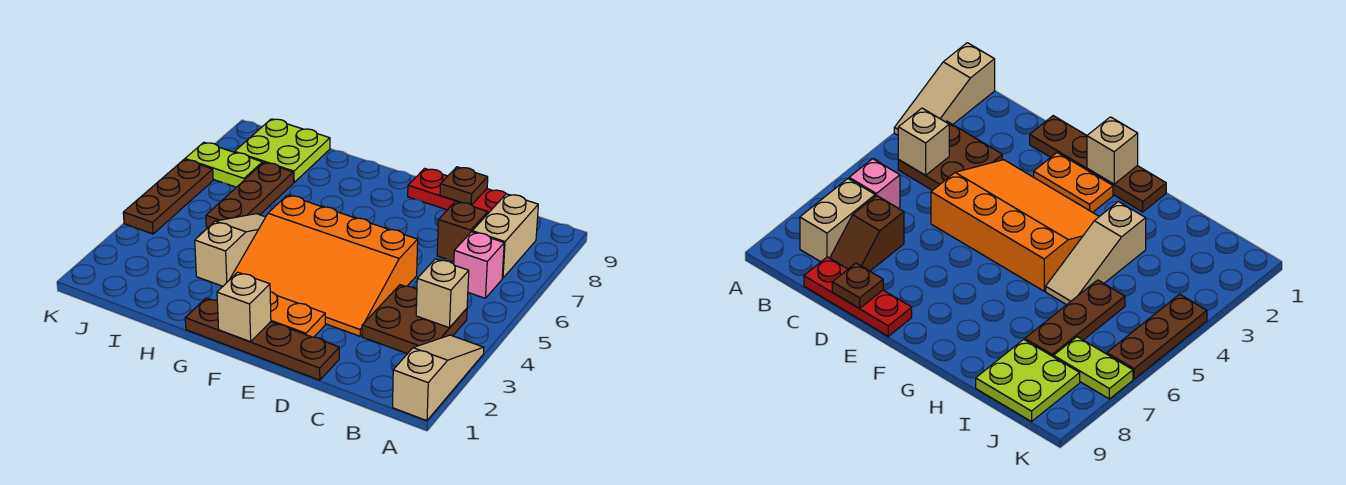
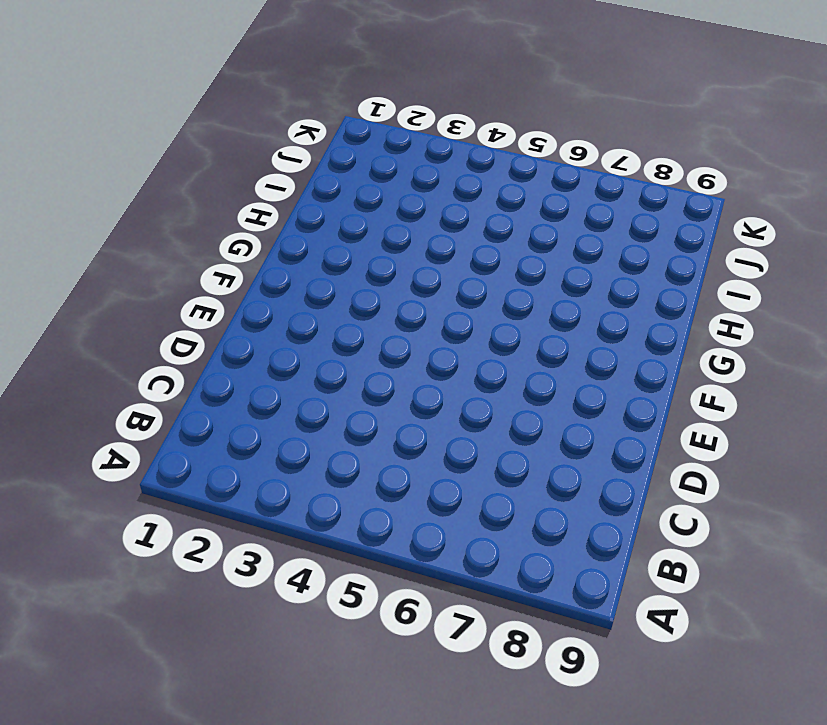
none -> tan slope A1:A3 level 1 top 1
none -> brown plate B3:C4 level 1
none -> pink brick B6 level 1

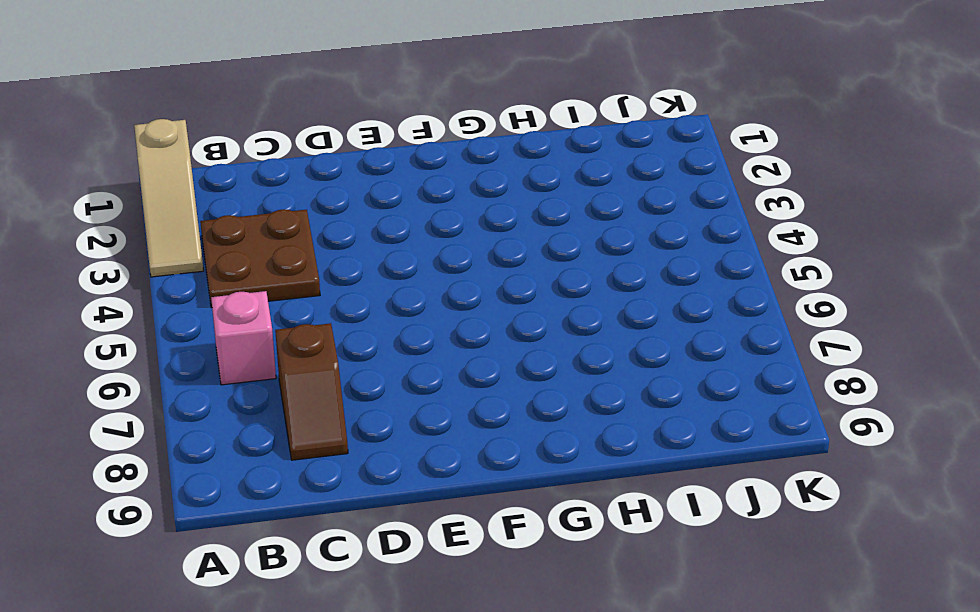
none -> tan brick B7:B8 level 1
none -> red plate C9:E9 level 1
none -> brown plate D1:G1 level 1

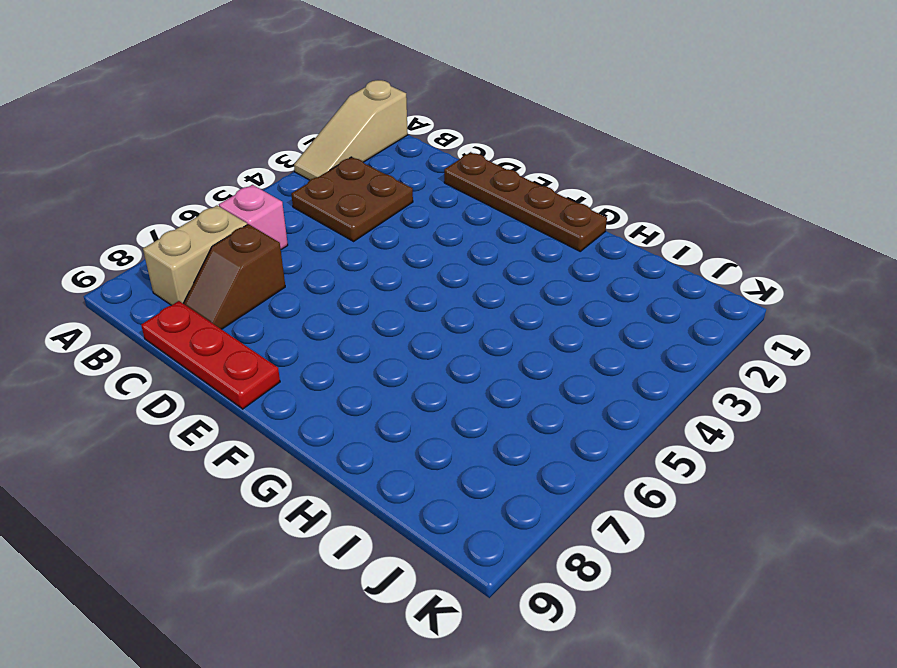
none -> orange slope D3:G5 level 1 top 5
none -> orange plate E2:F2 level 1
none -> tan slope H3:H5 level 1 top 3

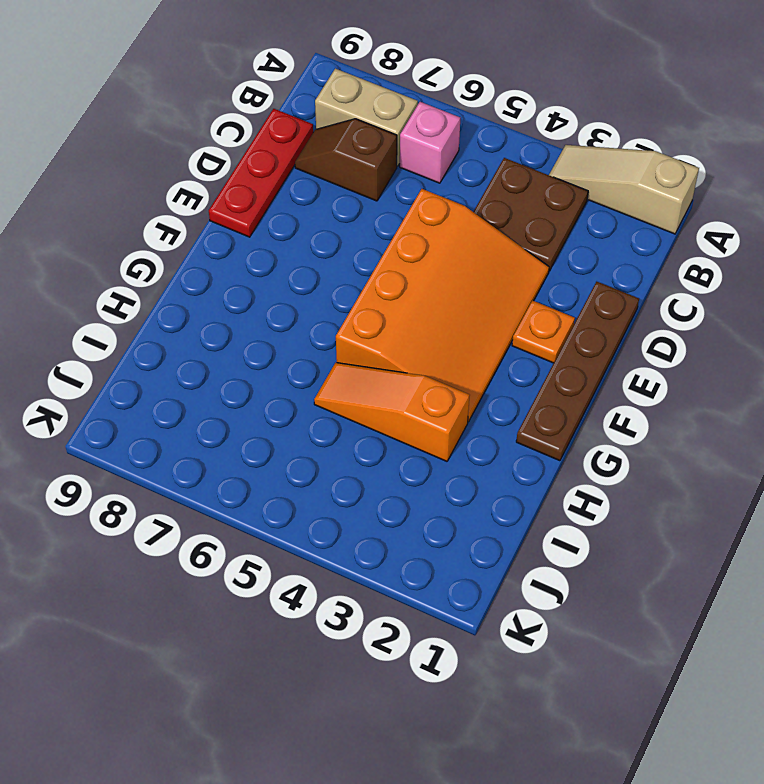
orange plate E2 level 1 -> orange plate E2:F2 level 1
orange slope H3:H5 level 1 top 3 -> tan slope H3:H5 level 1 top 3
none -> brown plate I5:I7 level 1
none -> lime plate I8:J9 level 1
none -> lime plate J7:K7 level 1

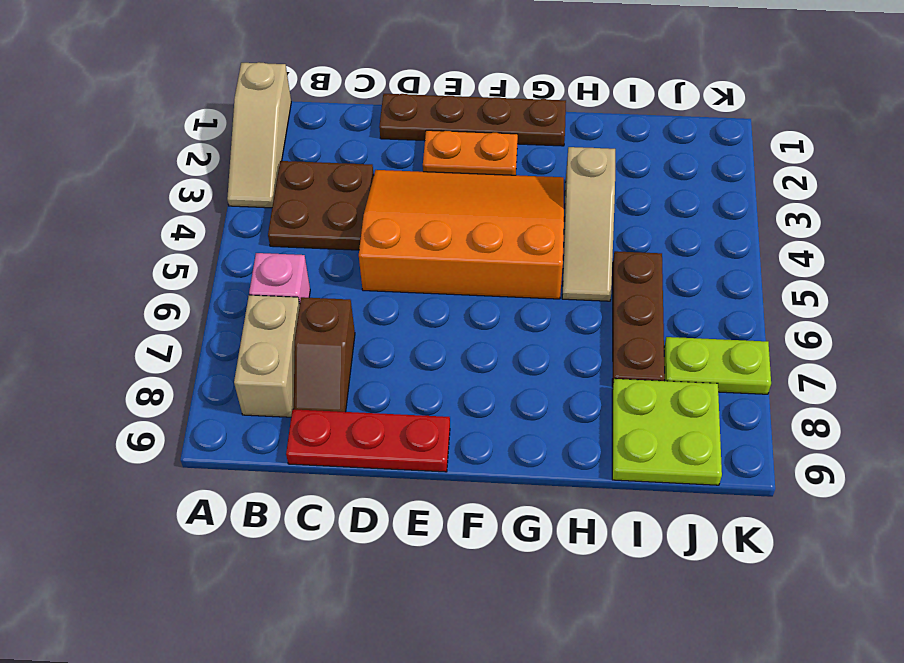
none -> brown plate K4:K6 level 1
none -> tan brick B4 level 2
none -> brown plate D9 level 2

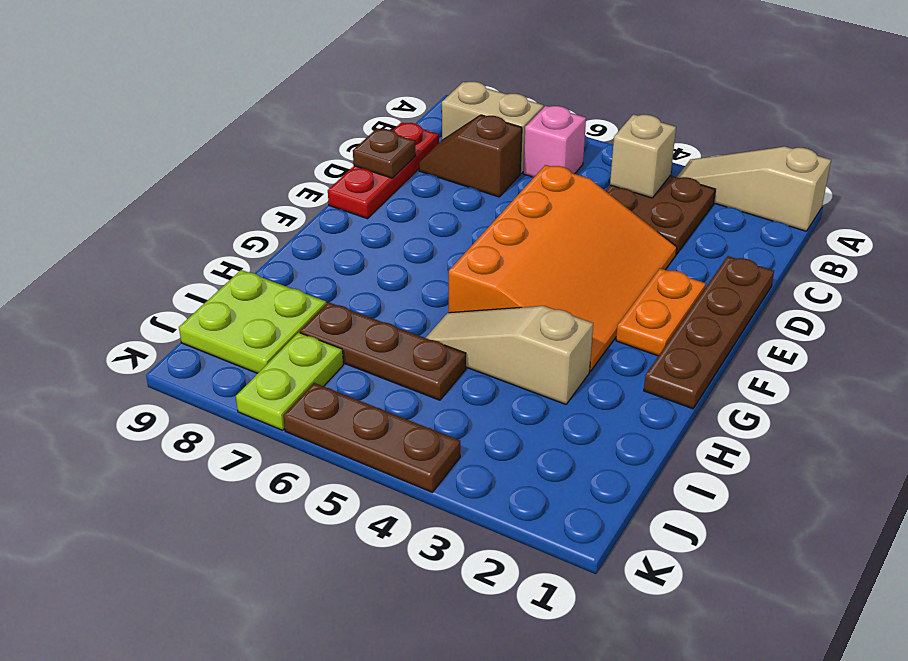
none -> tan brick F1 level 2

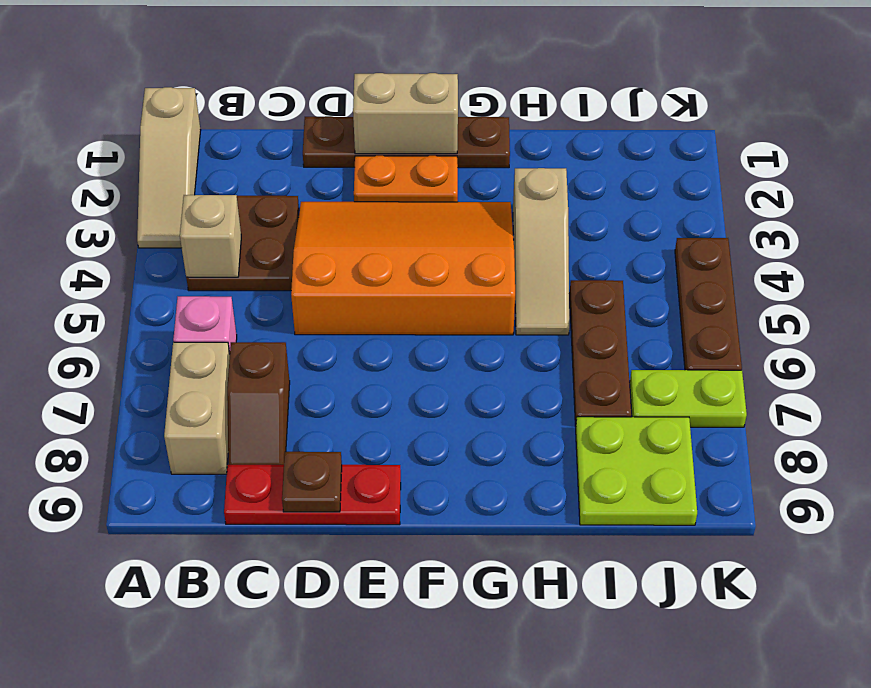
tan brick E1:F1 level 2 -> tan brick F1 level 2

